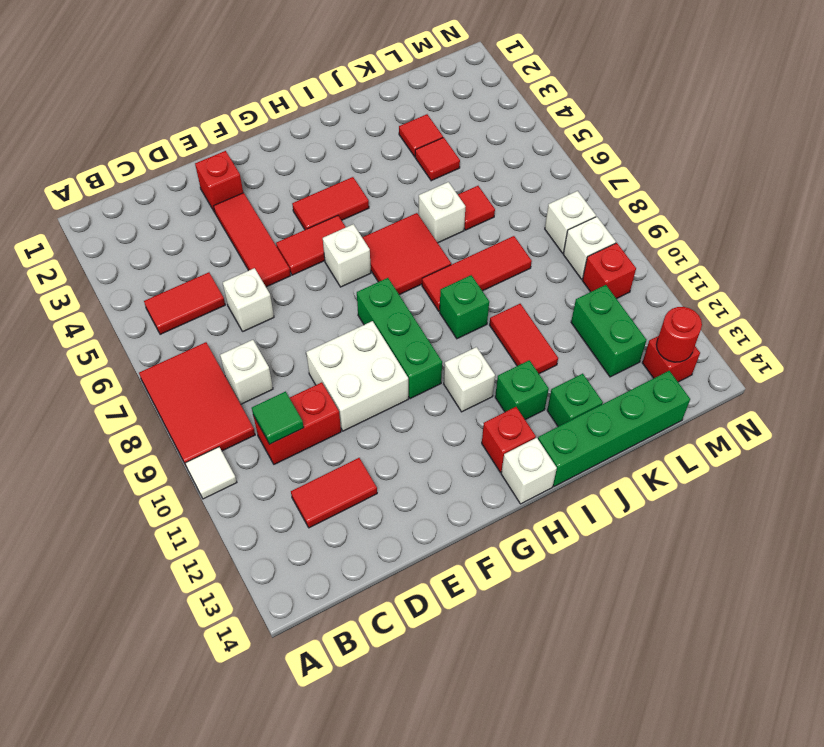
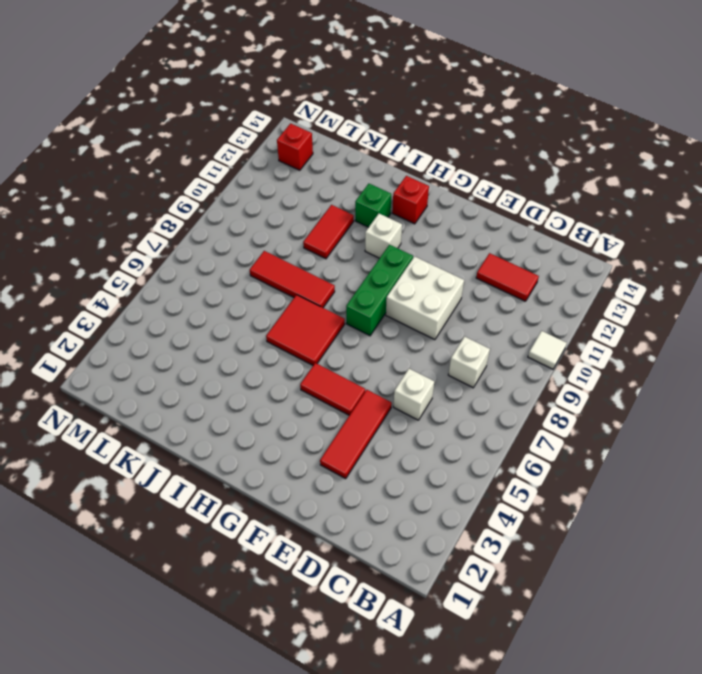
none -> red tile A7:B9 level 1
none -> red tile B5:C5 level 1
none -> red brick C10:D10 level 1
none -> red brick E2 level 1

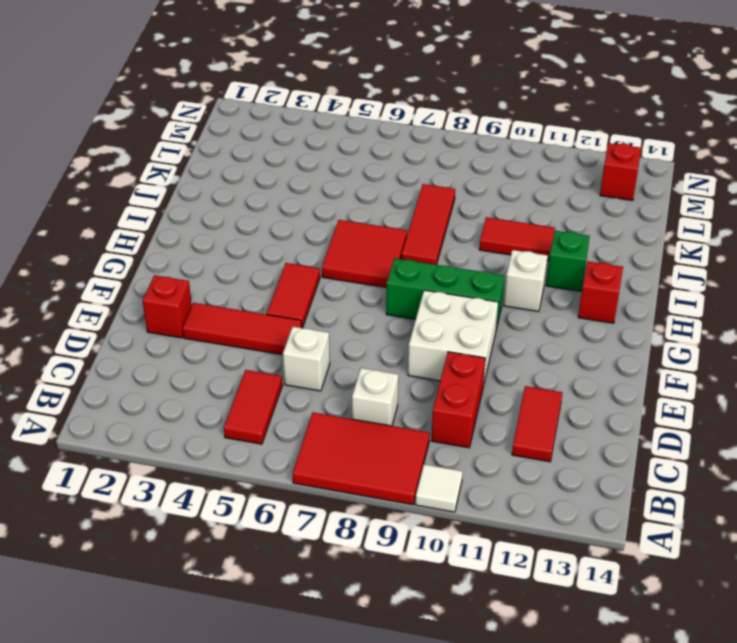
none -> red tile G4:H4 level 1
none -> white brick G6 level 1
none -> white brick H14 level 1
none -> green brick I9 level 1

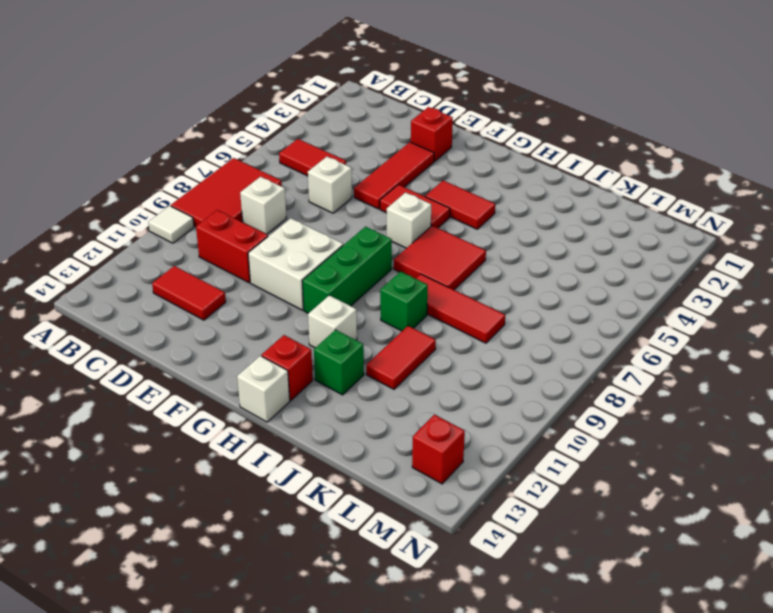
none -> green brick I14:L14 level 1
none -> white brick J6 level 1
none -> green brick J13 level 1
none -> red tile K3 level 1

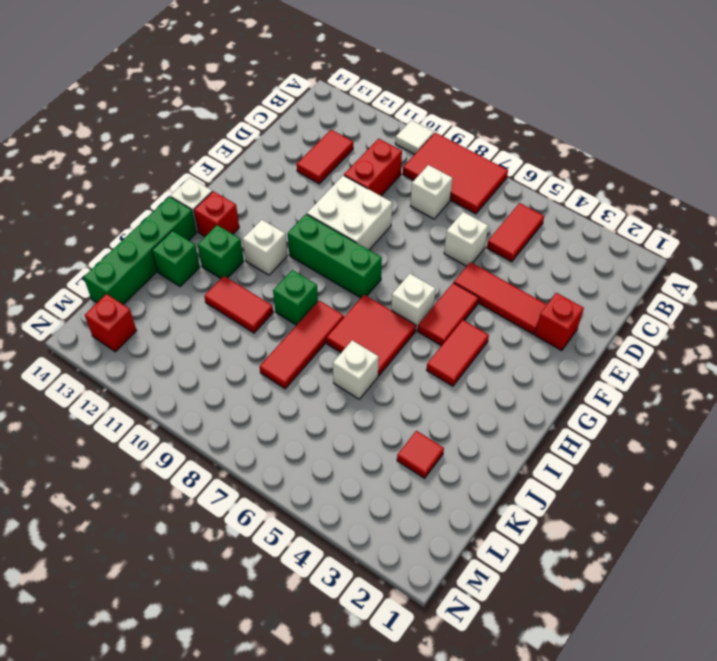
none -> red tile K4 level 1
none -> red tile K6 level 1
none -> green brick L11:L12 level 1
none -> white brick M8 level 1

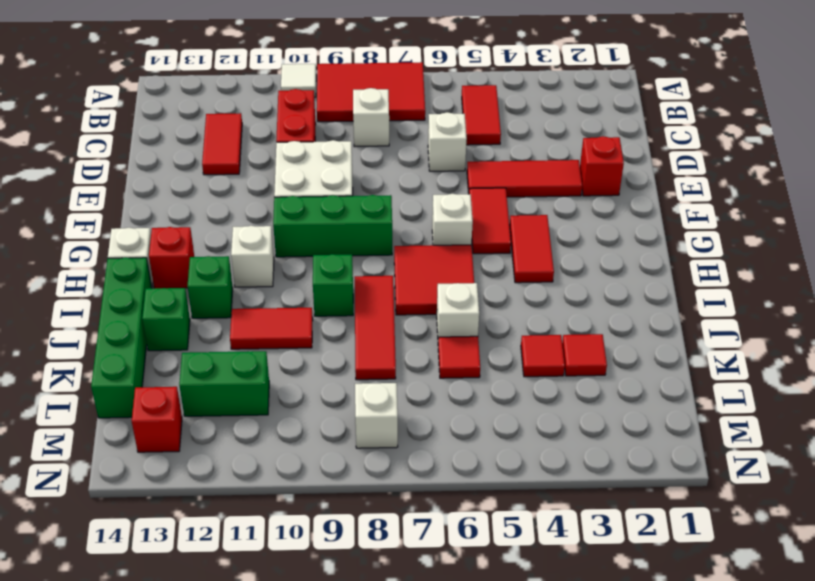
none -> white brick M9 level 1
none -> red brick M10 level 1
none -> green tile C10 level 2
none -> red round brick M13 level 2

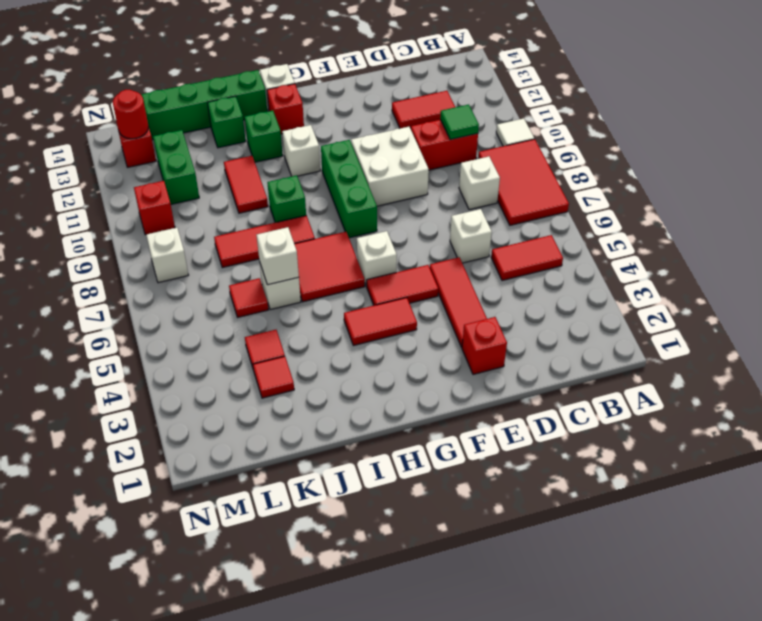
white brick J6 level 2 -> white brick M9 level 1

